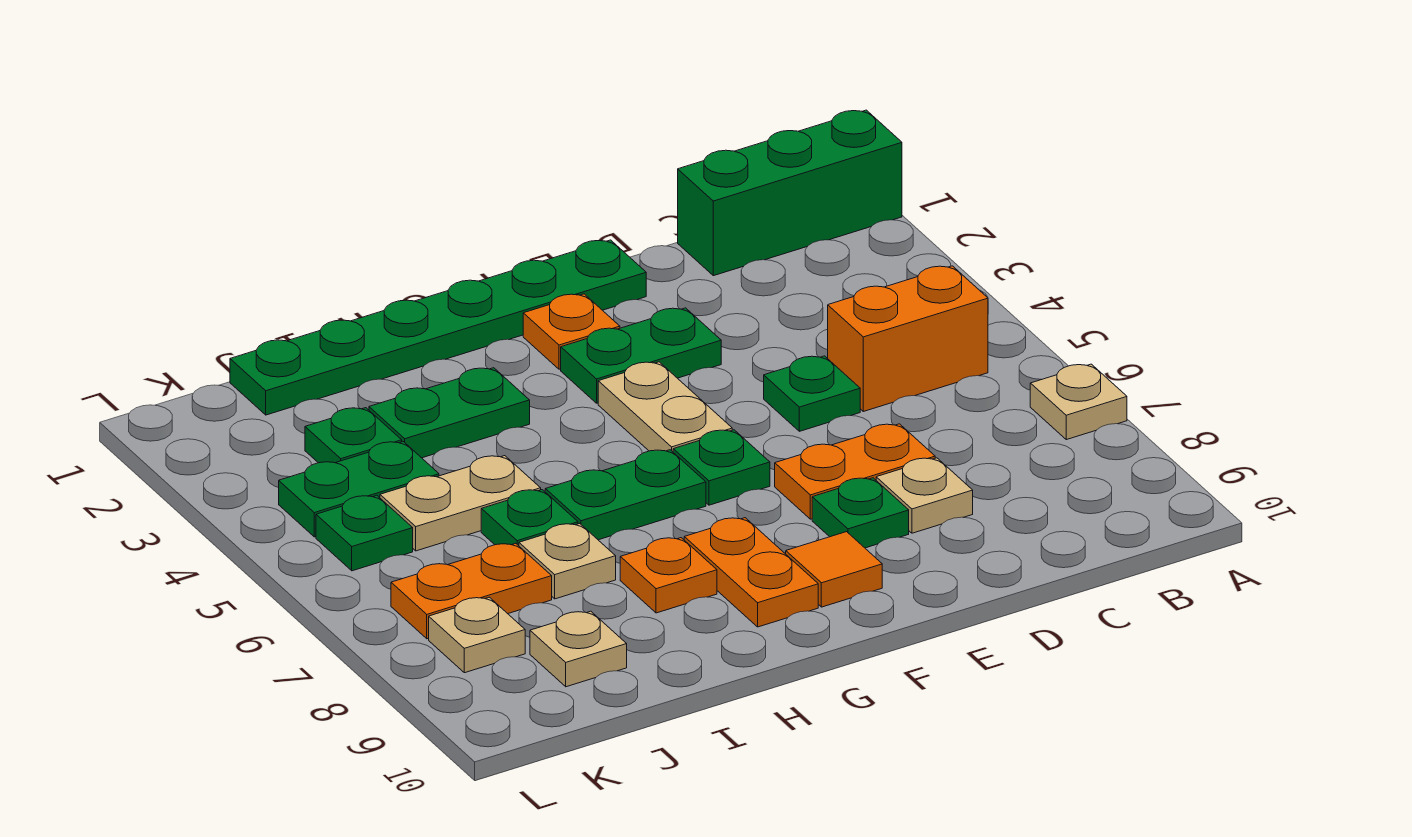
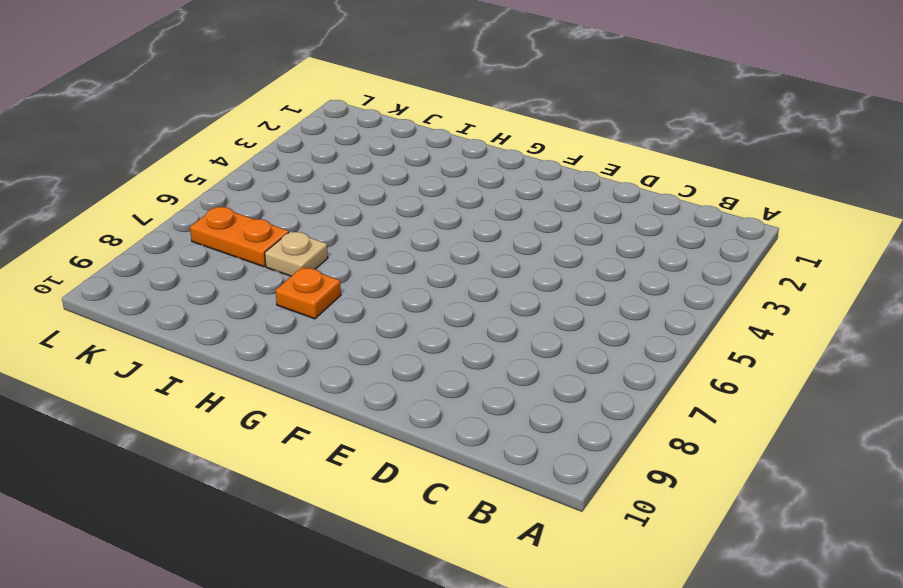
none -> green brick A1:C1 level 1
none -> tan plate A7 level 1
none -> orange brick B5:C5 level 1

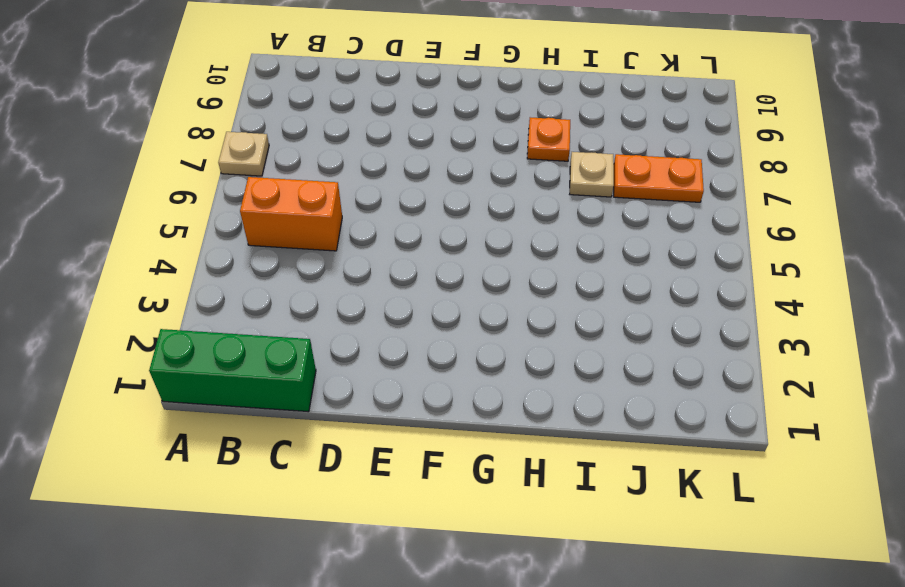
none -> green plate D5 level 1
none -> orange plate D7:E7 level 1
none -> tan plate D8 level 1

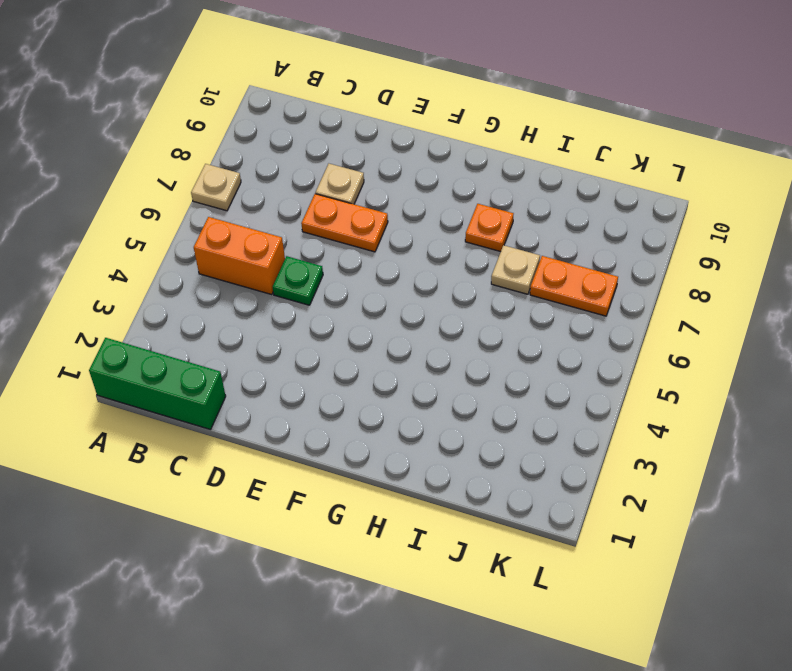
none -> green plate E1:J1 level 1
none -> green plate E3:F3 level 1
none -> green plate E8 level 1

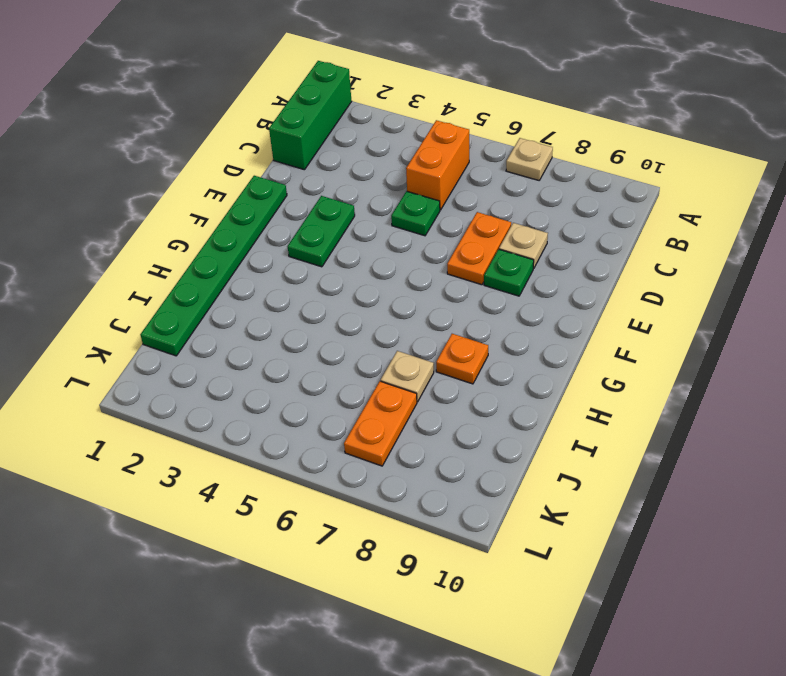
none -> orange plate F2 level 1
none -> tan plate F4:F5 level 1
none -> green plate F6 level 1

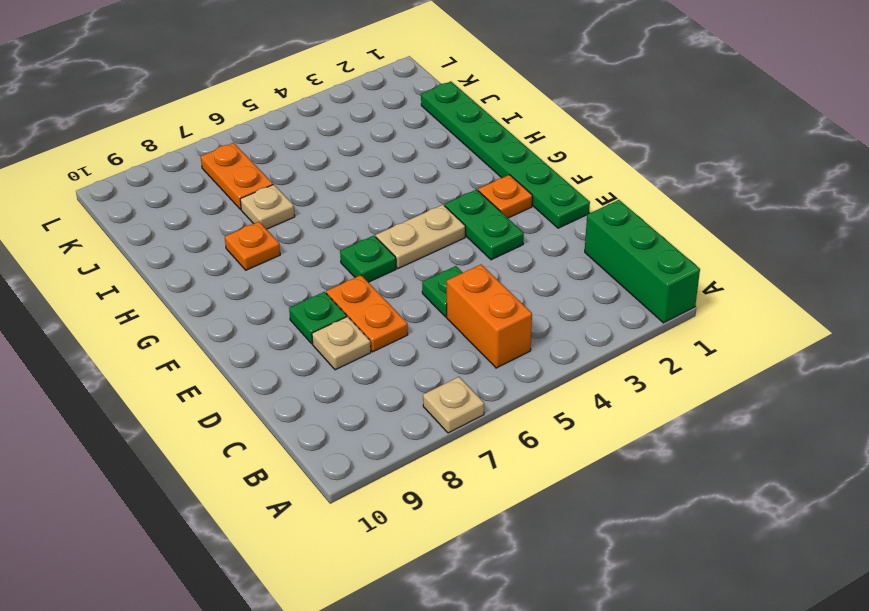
none -> orange tile F9 level 1
none -> green plate G6:H6 level 1
none -> orange plate G8:G9 level 1

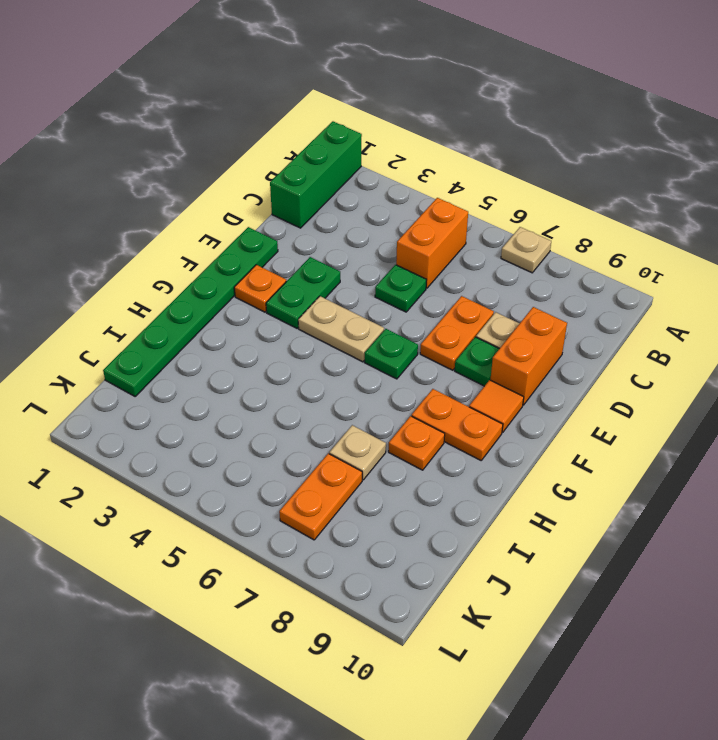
orange brick D9:E9 level 1 -> none
none -> green plate G6:H6 level 1
none -> green plate H3:I3 level 1
none -> tan plate I5:J5 level 1

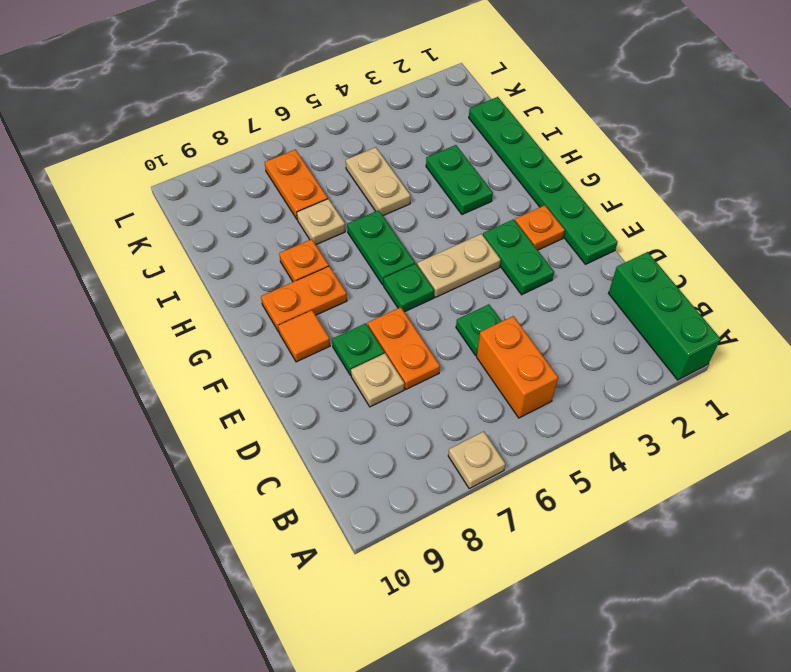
none -> green plate I6 level 1
none -> green plate J3 level 1
none -> green plate J4:K4 level 1

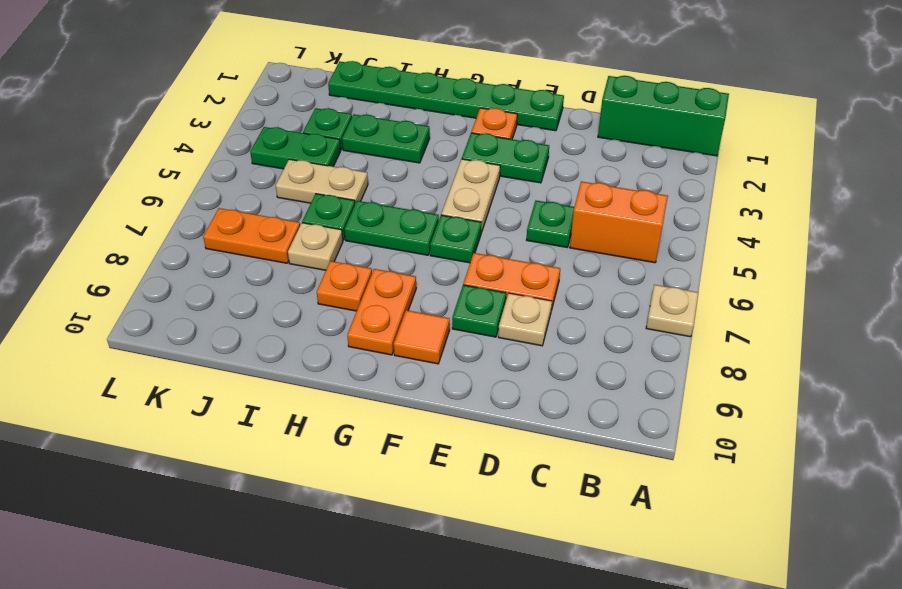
none -> tan plate J9 level 1
none -> green plate K5 level 1
none -> tan plate K8 level 1

